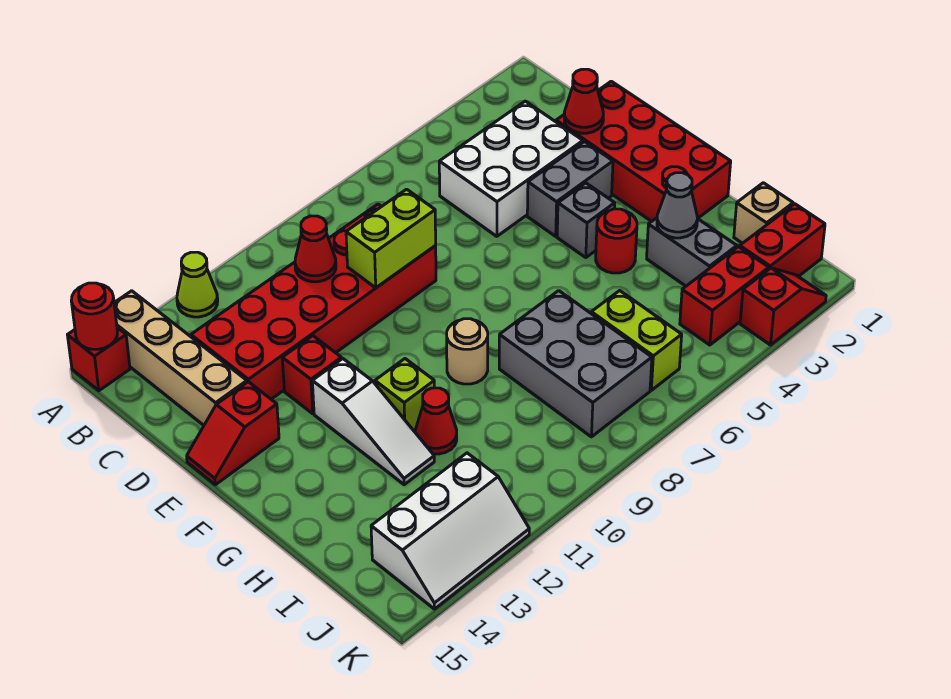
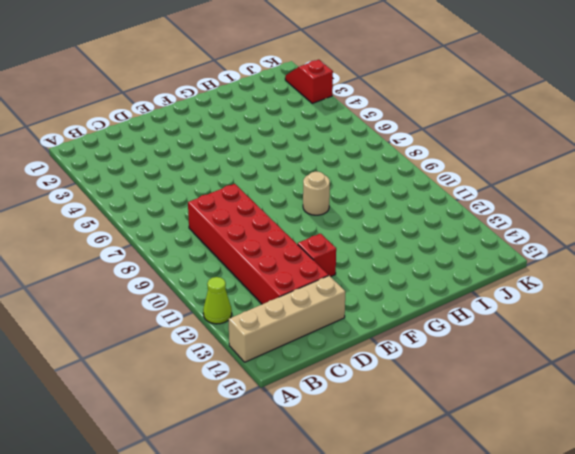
none -> red brick A15 level 1
none -> white brick C3:D5 level 1
none -> red brick D1:G2 level 1

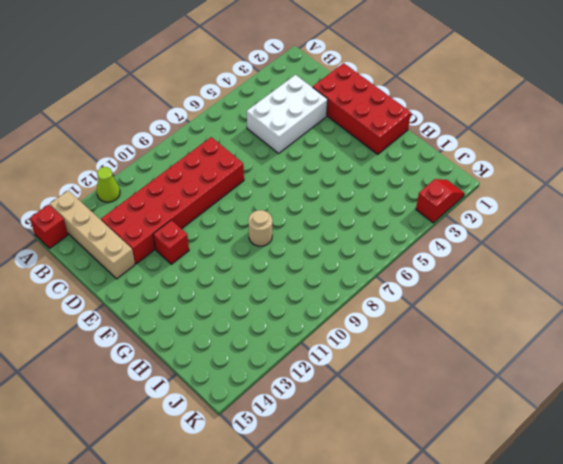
none -> grey brick E3:E4 level 1
none -> red slope E14:E15 level 1 top 14
none -> grey brick F4 level 1

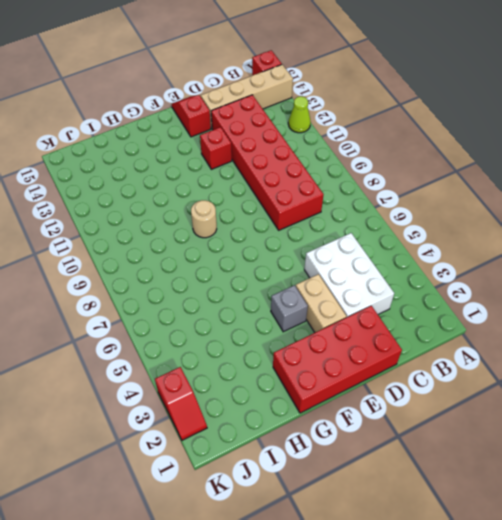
tan brick E3:E4 level 1 -> grey brick E3:E4 level 1
none -> white slope F12:H12 level 1 top F
none -> red round brick G4 level 1
none -> lime brick G11 level 1

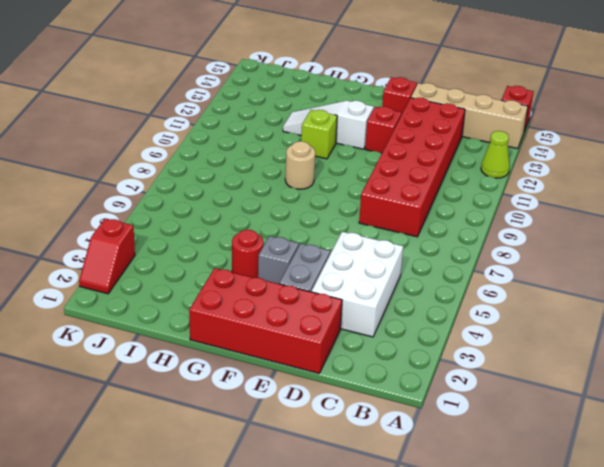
none -> grey brick H3:I3 level 1
none -> grey brick H7:J8 level 1
none -> red cone H11 level 1

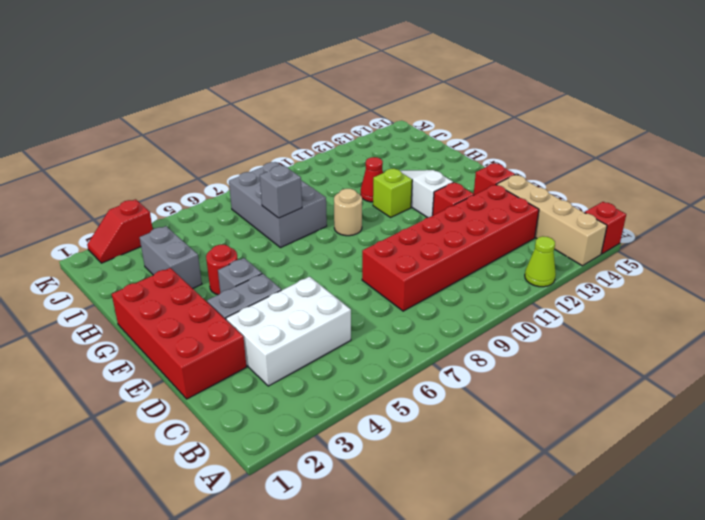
grey brick H7 level 2 -> none
none -> tan brick I1 level 1
none -> lime brick I6:J6 level 1
none -> red brick J1:J2 level 1

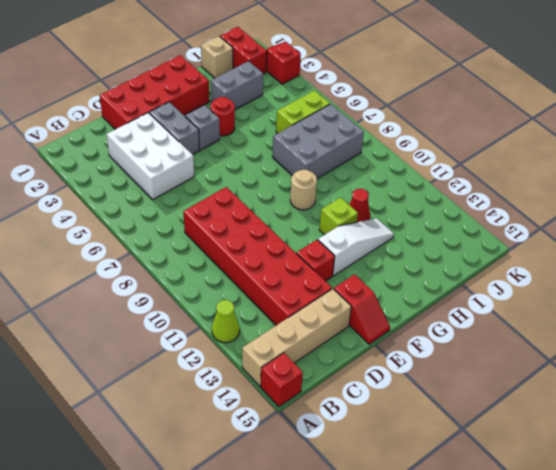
none -> red brick J3:J4 level 1
none -> white slope J12:K14 level 1 top J
none -> red round brick A15 level 2

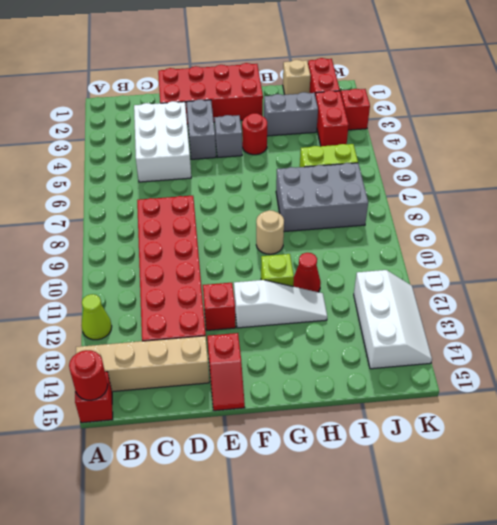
none -> red cone C10 level 2
none -> red cone D2 level 2
none -> lime brick D8:D9 level 2

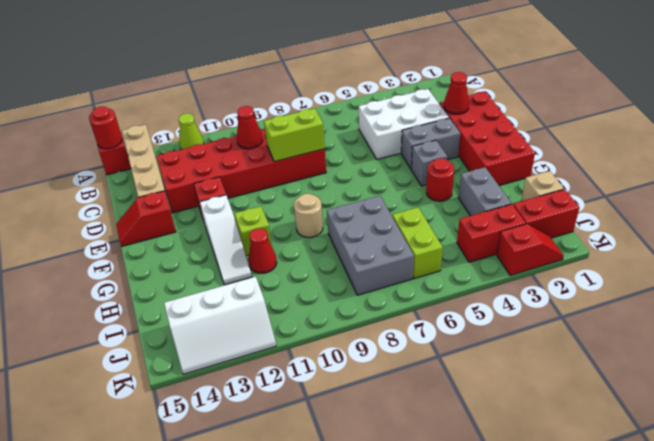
none -> grey cone H3 level 2

